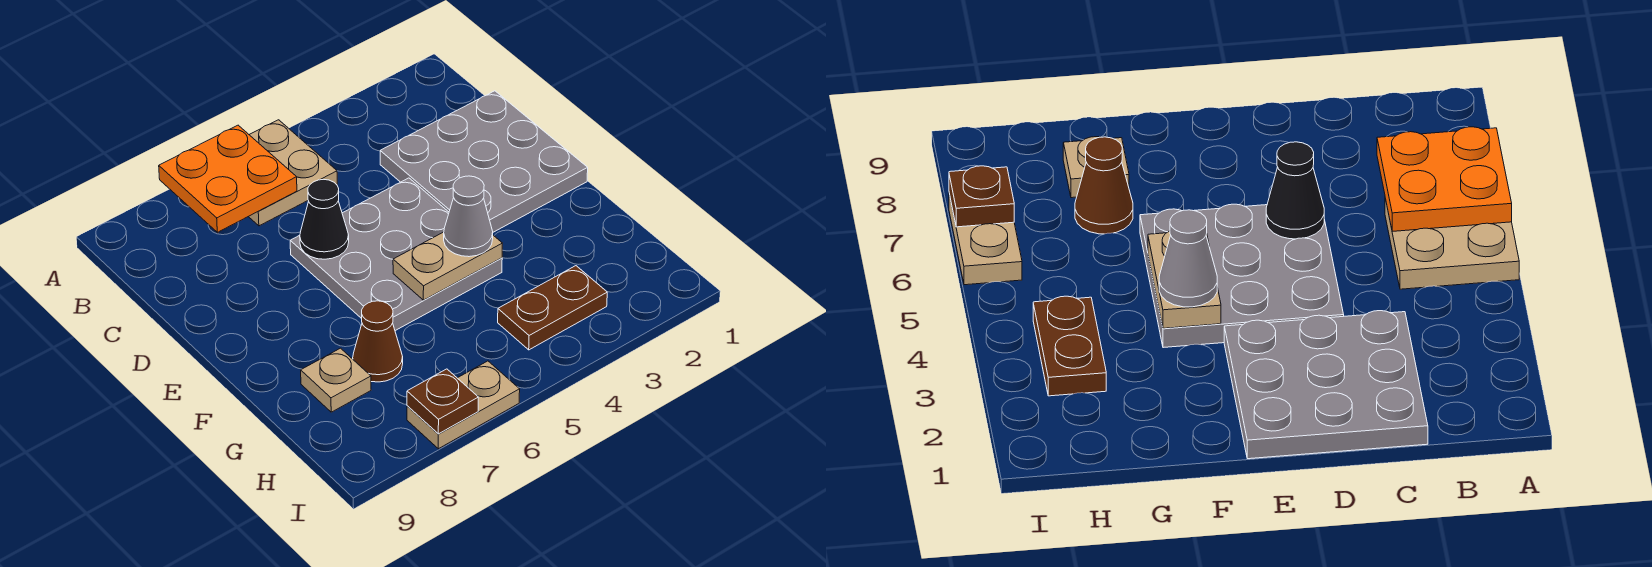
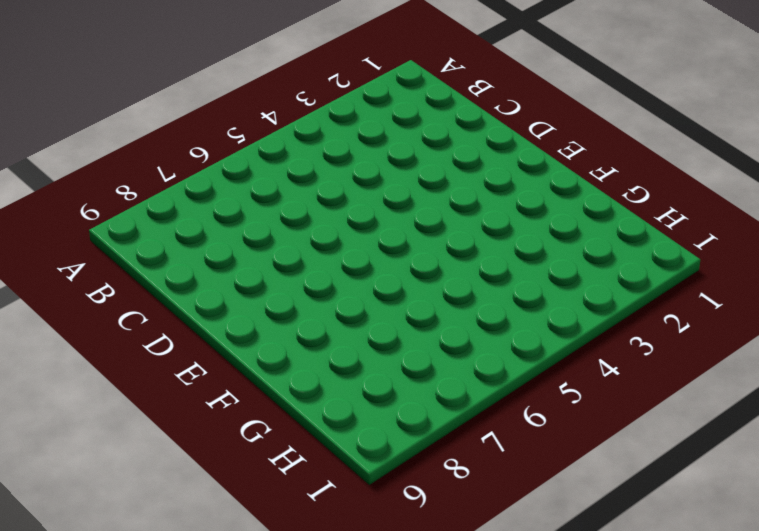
none -> tan plate A5:B6 level 1
none -> grey plate C1:E3 level 1
none -> grey plate D4:F6 level 1

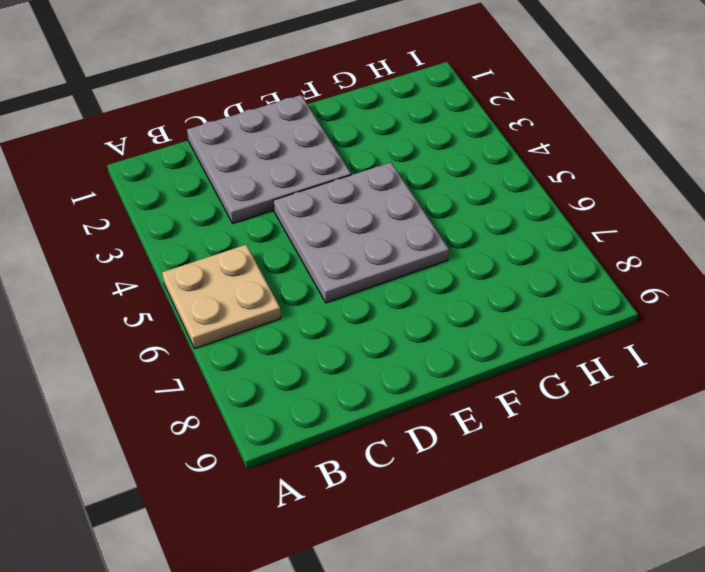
none -> brown cone G7 level 1
none -> tan plate G8 level 1
none -> brown plate H3:H4 level 1

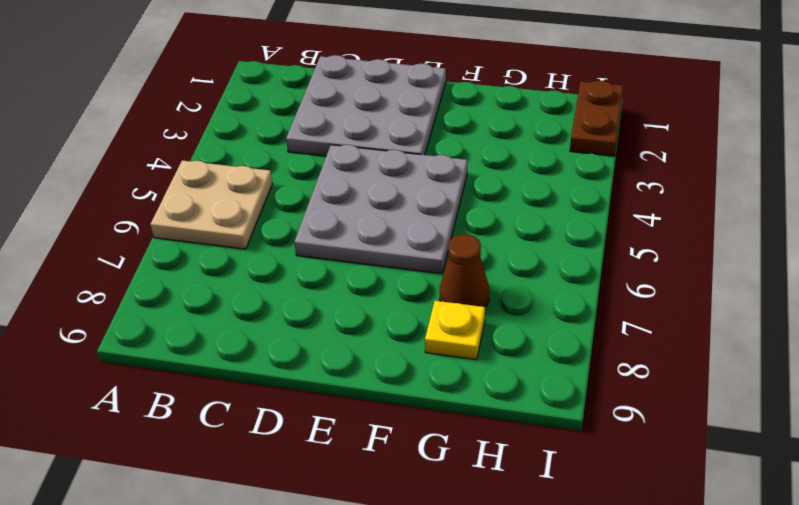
yellow plate G8 level 1 -> tan plate G8 level 1
brown plate I1:I2 level 1 -> brown plate H3:H4 level 1
none -> tan plate I6:I7 level 1
none -> orange plate A6:B7 level 2
none -> black cone D6 level 2

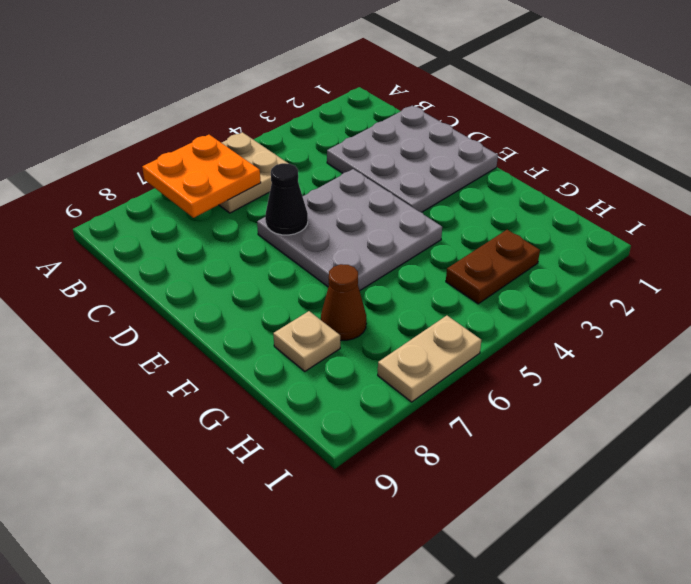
none -> tan plate F4:F5 level 2
none -> brown plate I7 level 2
none -> grey cone F4 level 3

